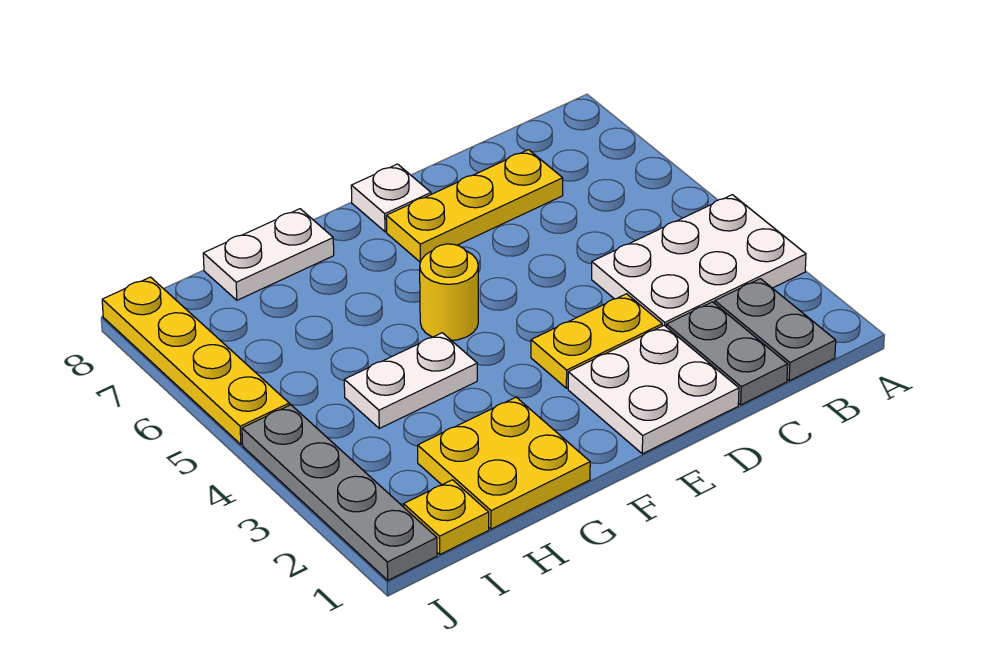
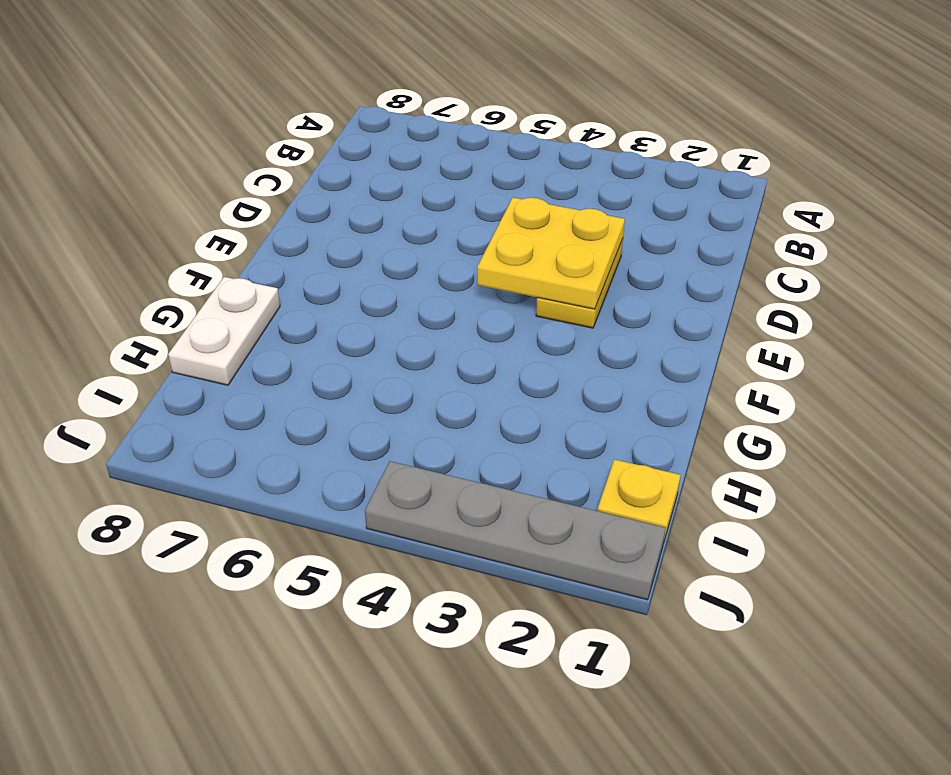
yellow plate D3:E4 level 2 -> yellow plate G1:H2 level 1
none -> white plate A3:C4 level 1
none -> grey plate B1:B2 level 1
none -> grey plate C1:C2 level 1

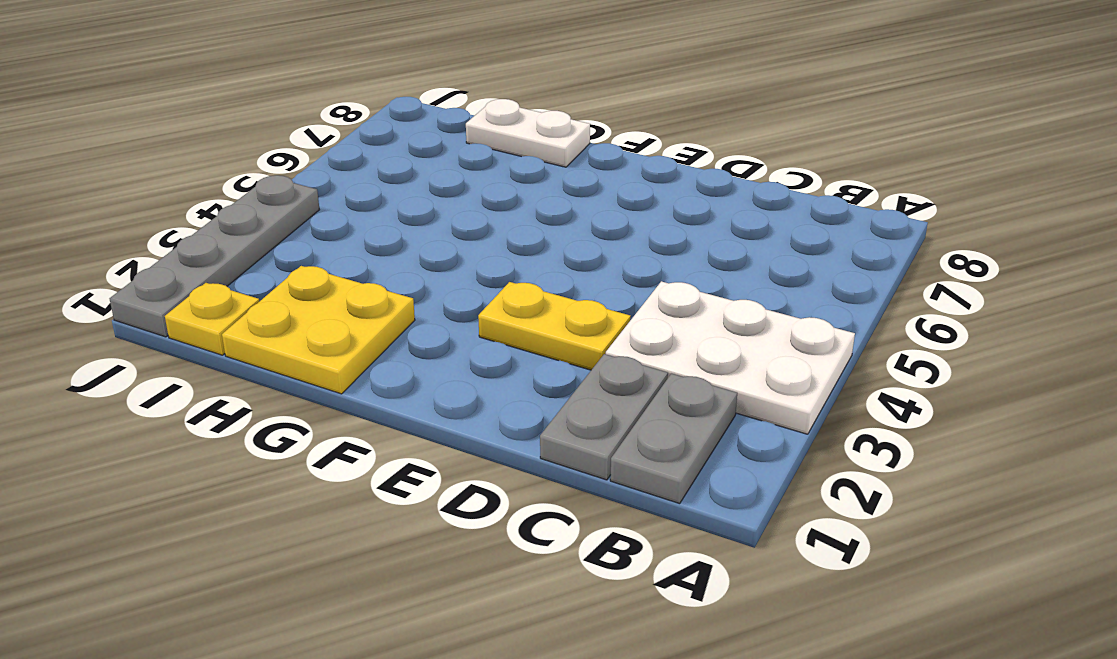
none -> yellow plate C7:E7 level 1
none -> white plate D1:E2 level 1
none -> white plate E8 level 1

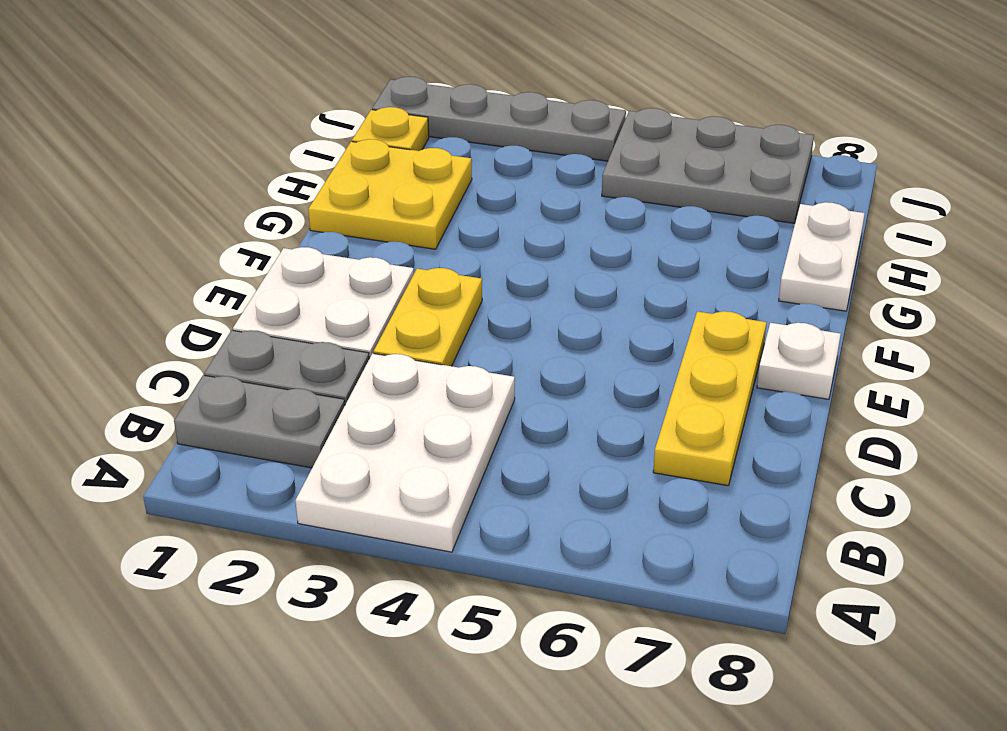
grey plate I5:J7 level 1 -> yellow plate J5:J8 level 1
none -> yellow round brick F5 level 1
none -> white plate G4:H4 level 1

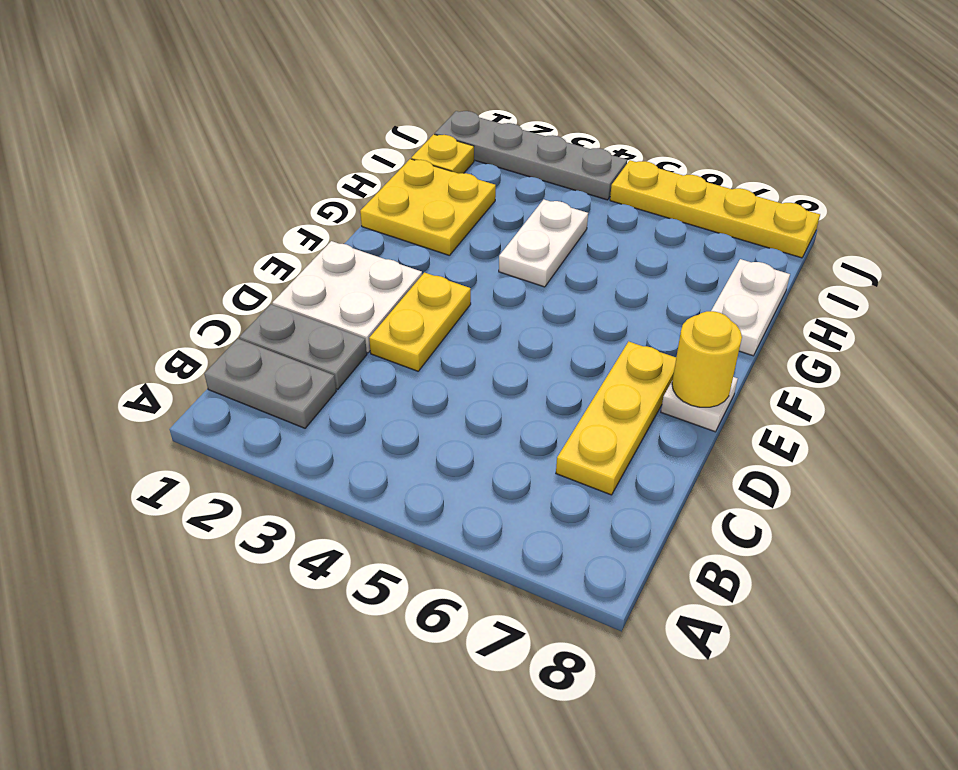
yellow round brick E8 level 2 -> yellow round brick F5 level 1
none -> white plate A3:C4 level 1

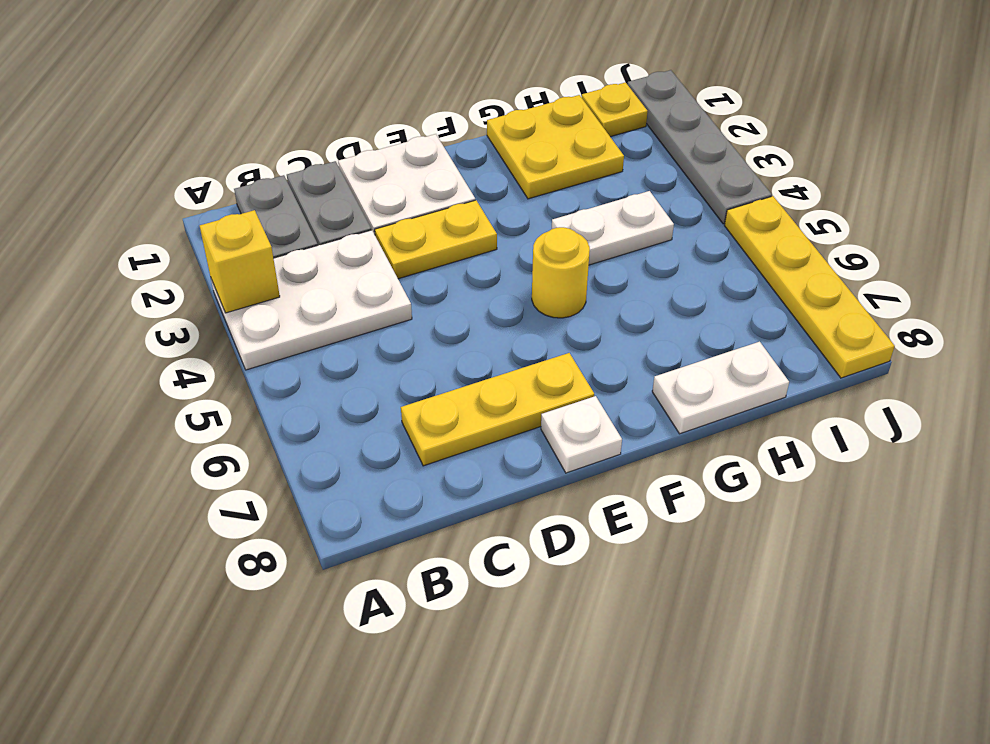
yellow brick A3 level 2 -> none

